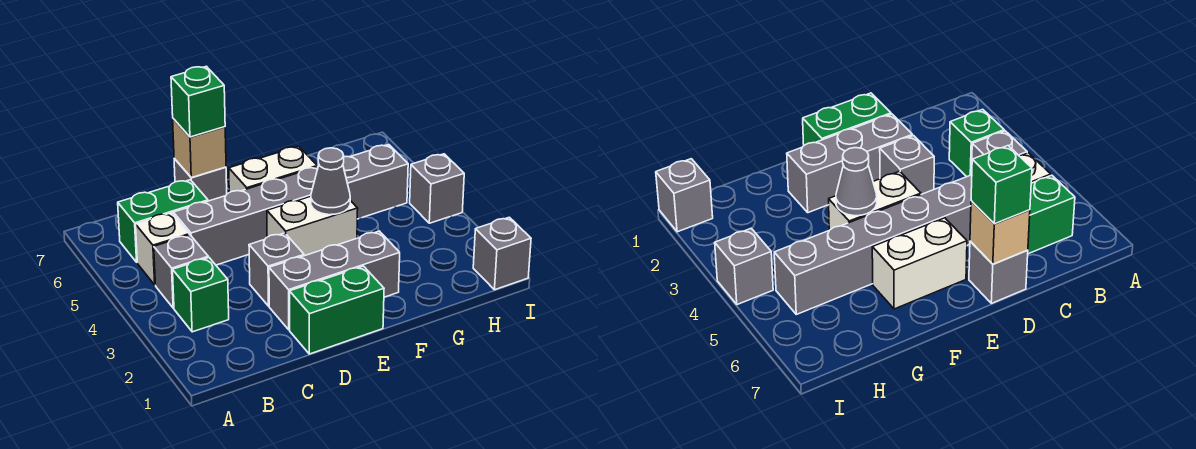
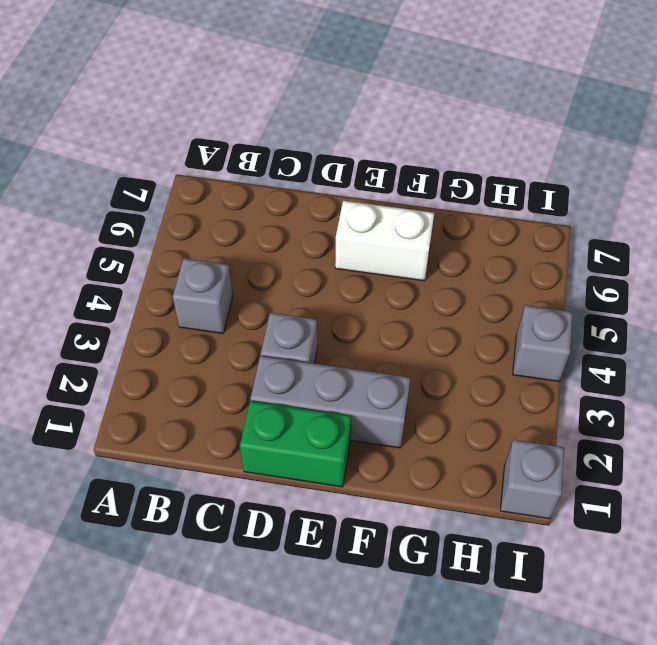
none -> green brick B3 level 1
none -> white brick B5 level 1
none -> green brick B6:C6 level 1

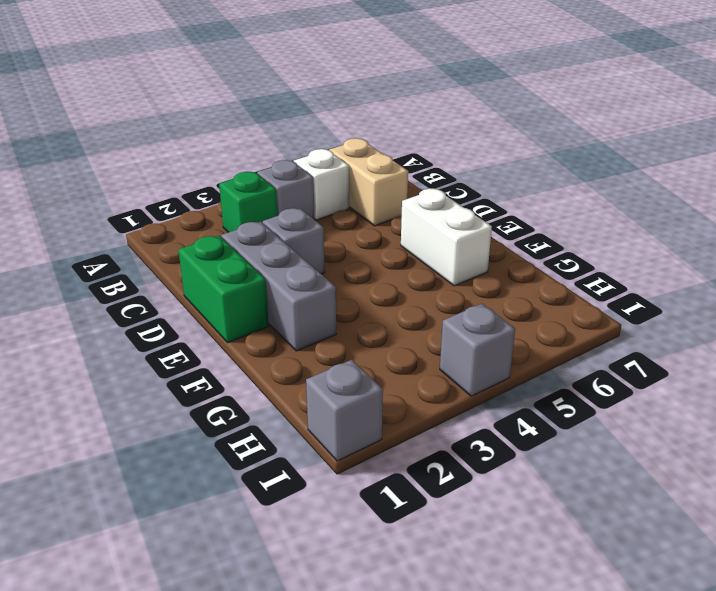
tan brick B6:C6 level 1 -> green brick B6:C6 level 1
none -> grey brick C5:H5 level 1
none -> grey brick D7 level 1
none -> white brick E4:F4 level 1

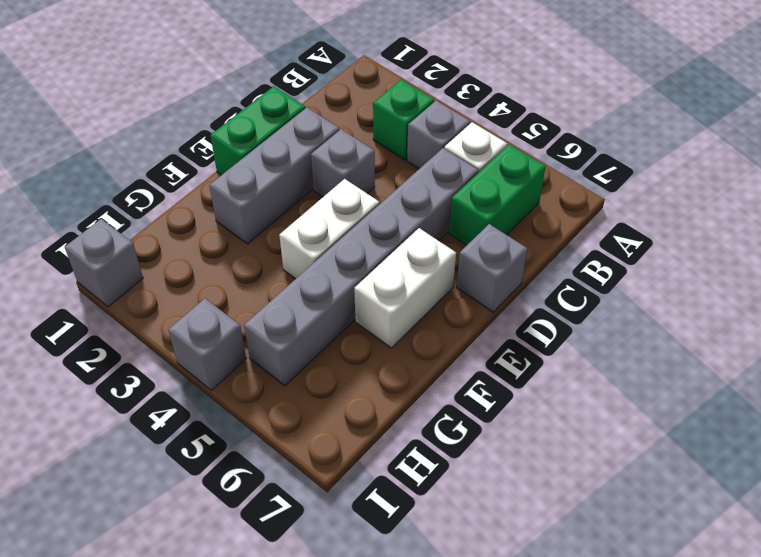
none -> tan brick D7 level 2
none -> grey cone F4 level 2
none -> green brick D7 level 3

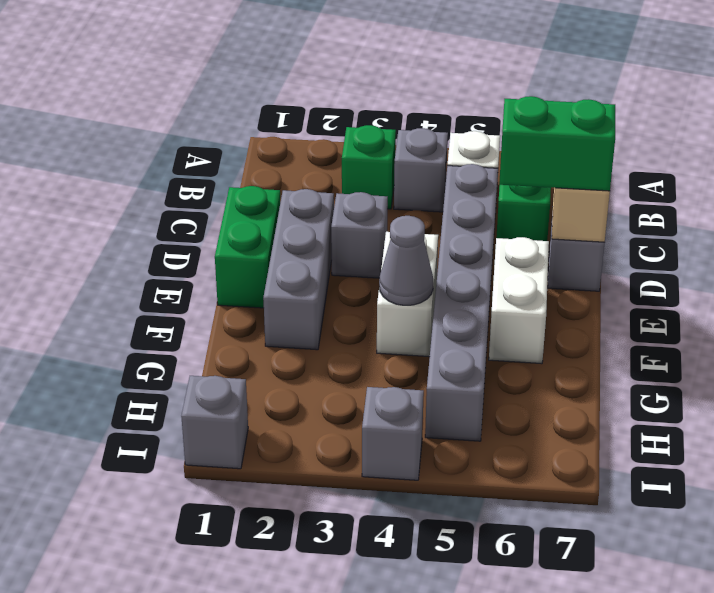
green brick D6:D7 level 3 -> green brick D7 level 3

